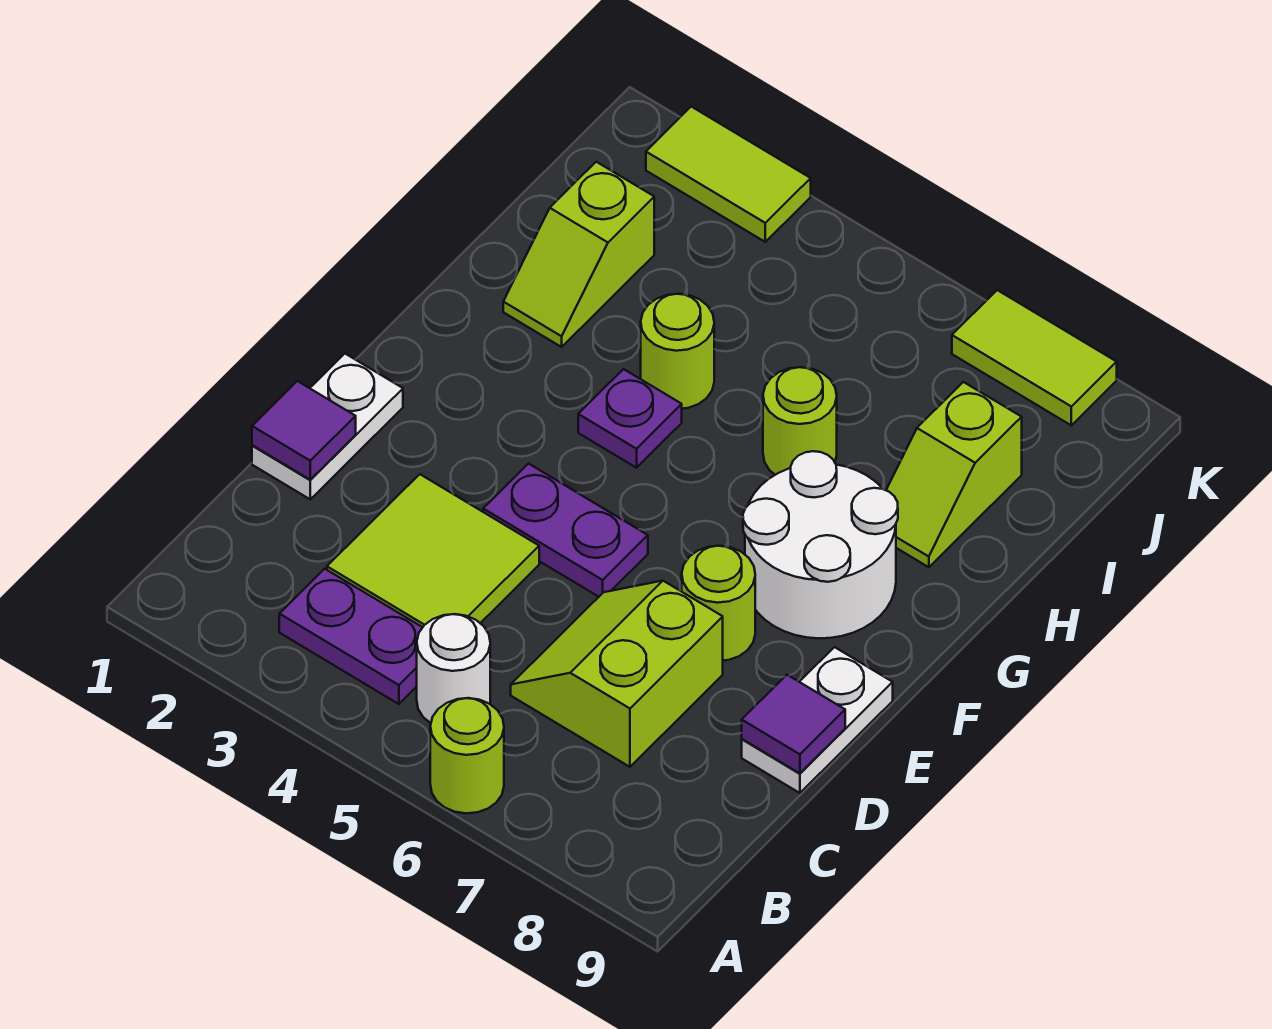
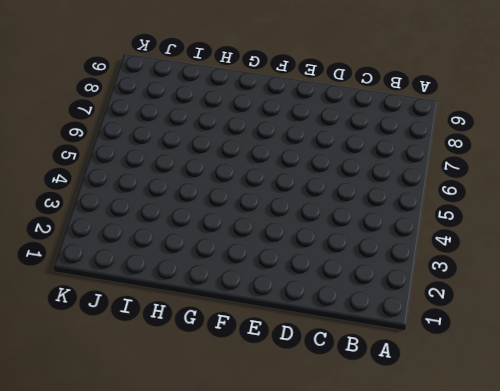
none -> lime round brick A6 level 1
none -> purple plate B3:B4 level 1
none -> white round brick B5 level 1

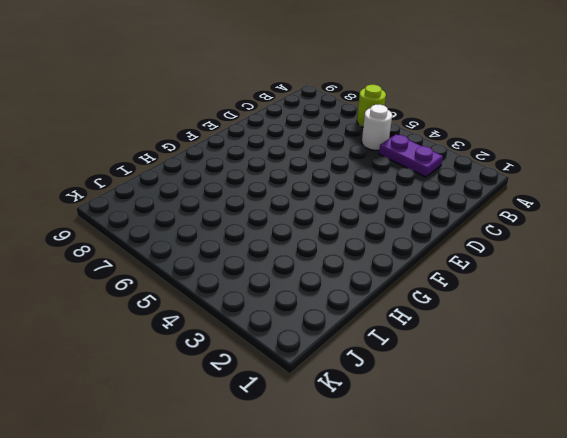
none -> lime tile C3:D4 level 1
none -> lime slope C6:D7 level 1 top 7
none -> white plate D1:E1 level 1

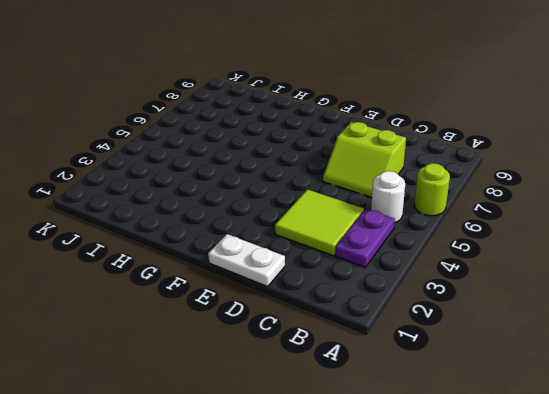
none -> white plate D9:E9 level 1
none -> purple plate E4:E5 level 1
none -> lime round brick E7 level 1

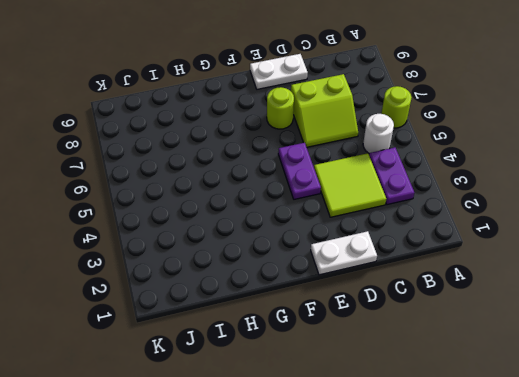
none -> white round brick F7:G8 level 1
none -> purple plate G4 level 1
none -> lime slope H2:I2 level 1 top I

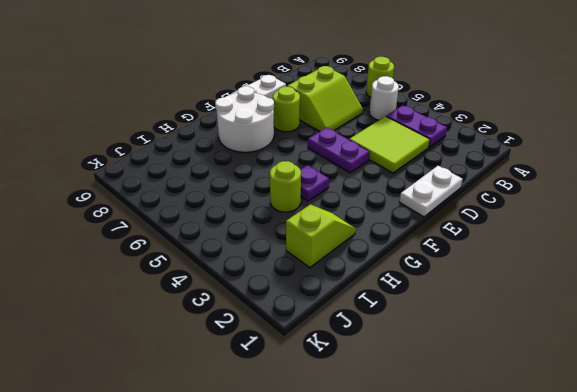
none -> lime round brick H6 level 1
none -> lime slope H8:I8 level 1 top I
none -> lime tile K2:K3 level 1

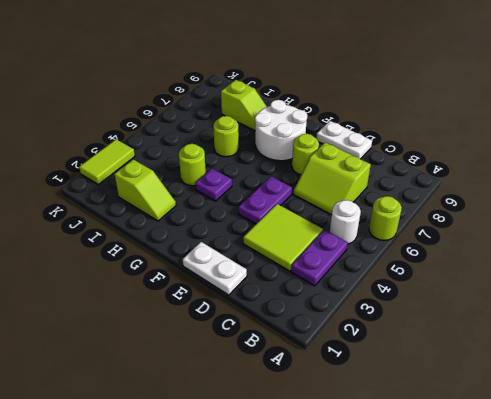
none -> lime tile K7:K8 level 1
none -> purple tile D1 level 2
none -> purple tile D9 level 2

